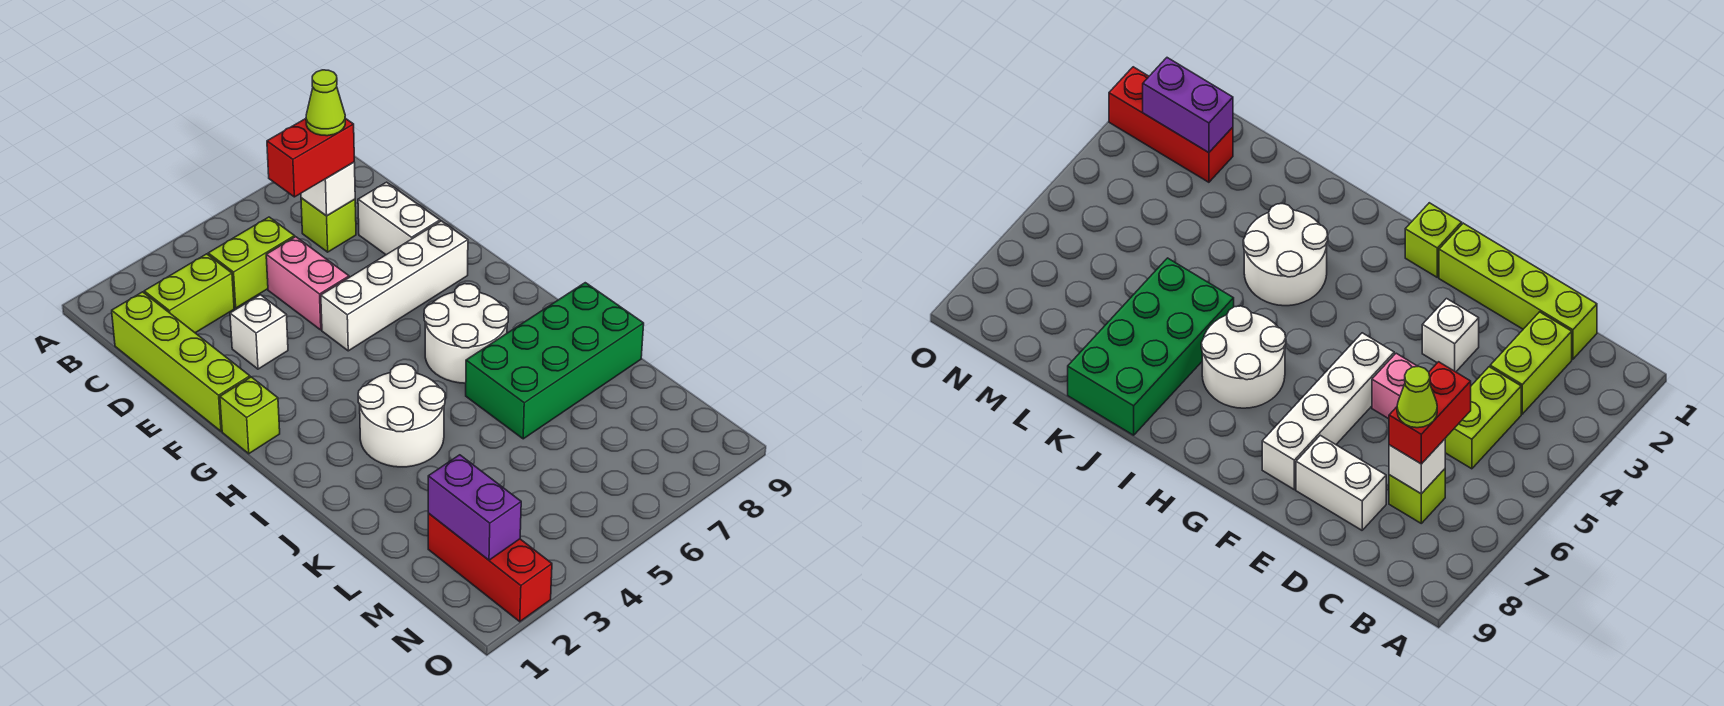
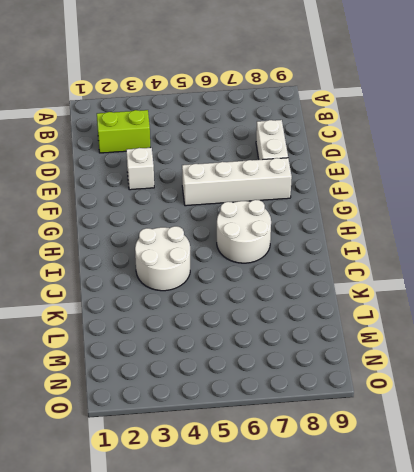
none -> lime brick C1:F1 level 1
none -> lime brick C4:C5 level 1
none -> lime brick C7 level 1

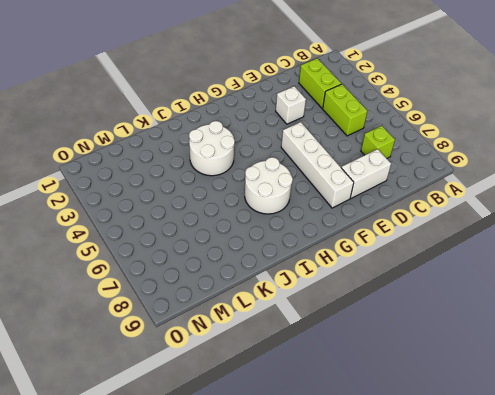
none -> lime brick C1:F1 level 1
none -> pink brick D5:E5 level 1
none -> lime brick G1 level 1

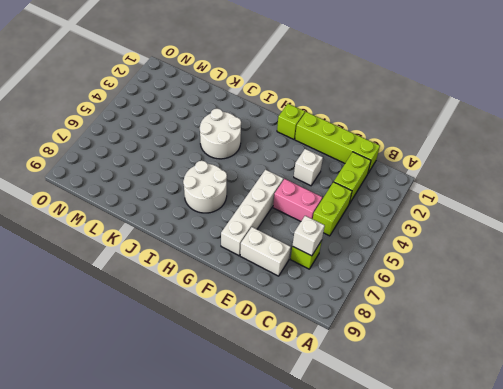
none -> green brick J6:K9 level 1
none -> red brick M2:O2 level 1
none -> purple brick M2:N2 level 2

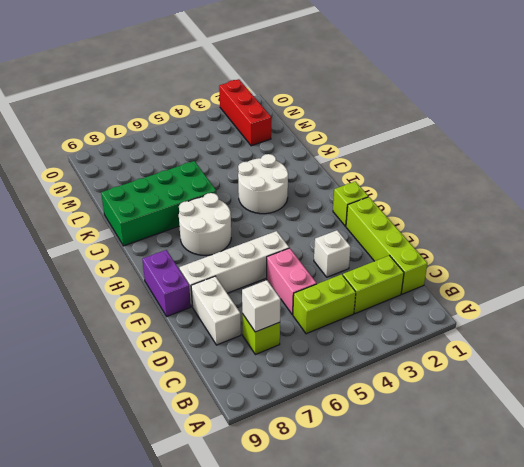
purple brick F9:G9 level 1 -> purple brick M2:N2 level 2
none -> red brick C6:C7 level 3
none -> lime cone C7 level 4

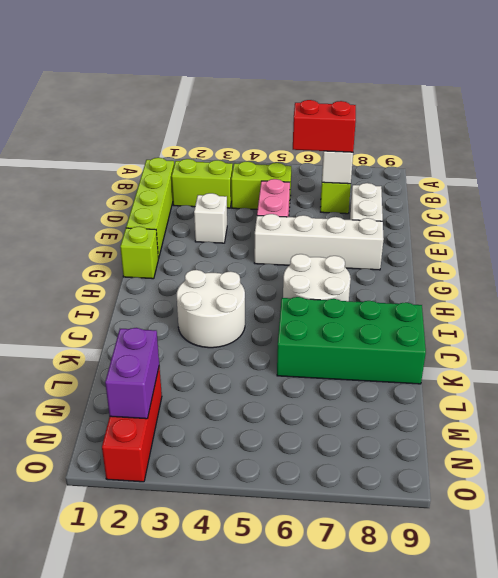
none -> lime cone C7 level 4

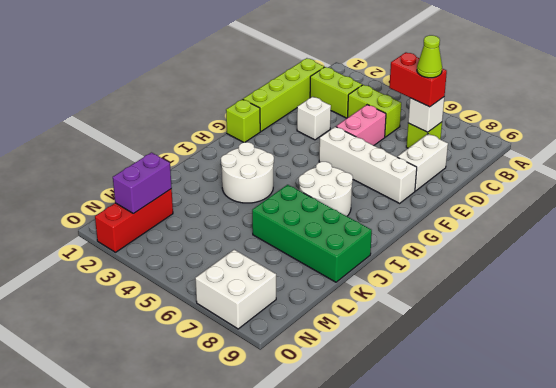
white brick N7:O8 level 1 -> none

